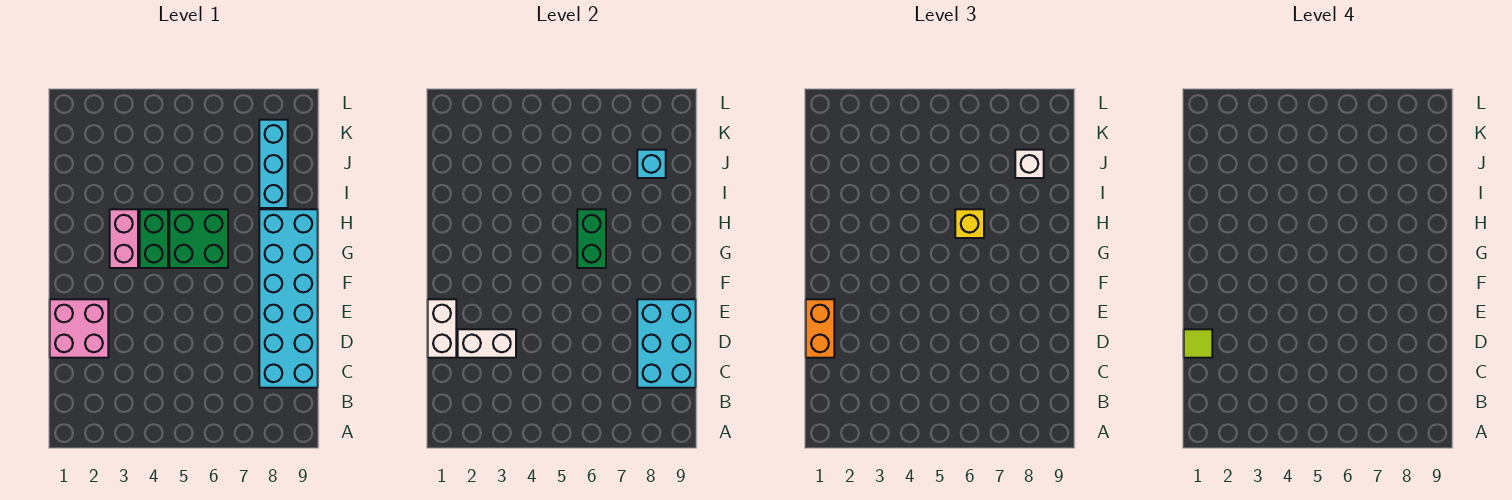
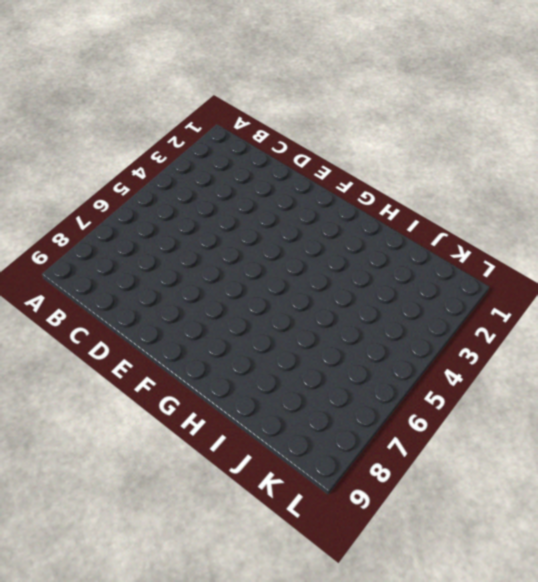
none -> cyan brick C8:H9 level 1
none -> pink brick D1:E2 level 1
none -> pink brick G3:H3 level 1

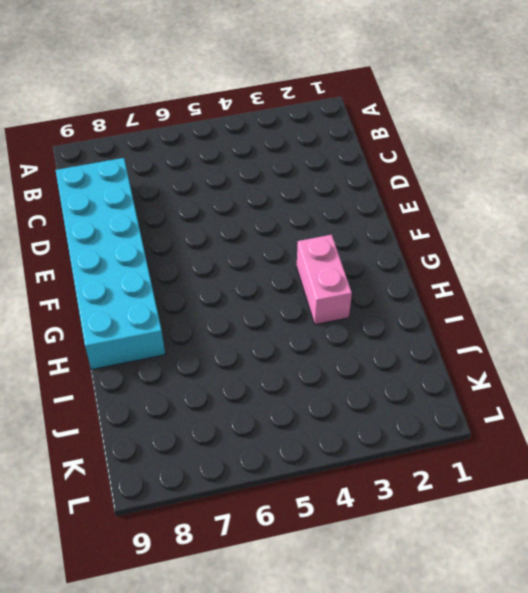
none -> pink brick D1:E2 level 1
none -> green brick G4:H4 level 1
none -> green brick G5:H6 level 1

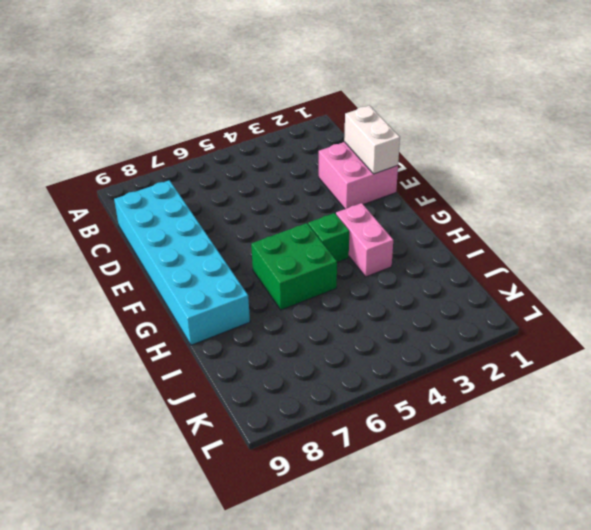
green brick G4 level 1 -> green brick G4:H4 level 1
none -> cyan brick I8:K8 level 1
none -> cyan brick C8:E9 level 2
none -> white brick D2:D3 level 2

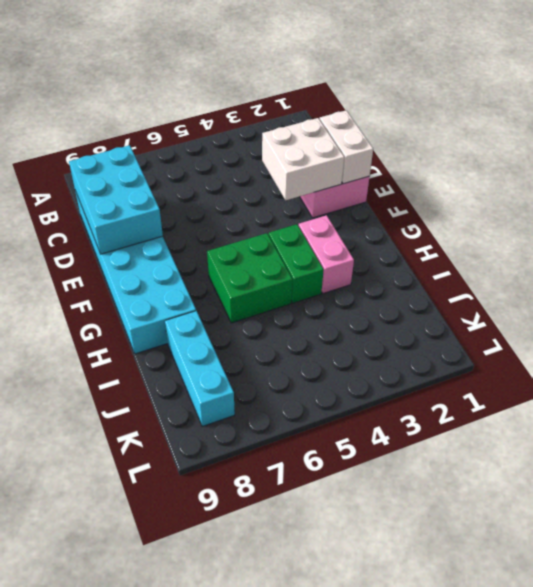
white brick D2:E3 level 2 -> white brick D2:D3 level 2
none -> green brick G6:H6 level 2
none -> cyan brick J8 level 2
none -> orange brick D1:E1 level 3

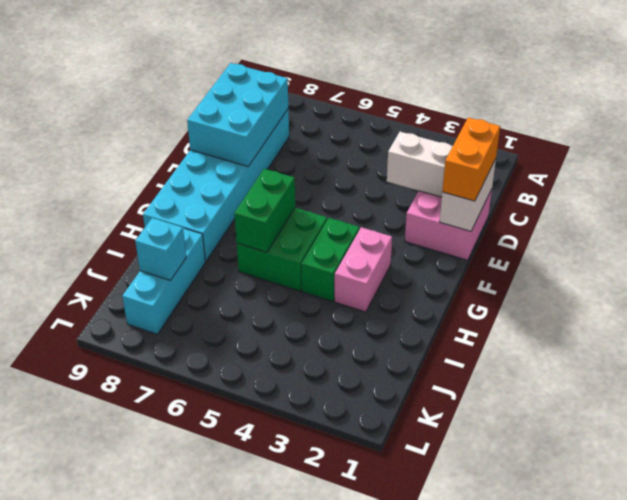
none -> yellow brick H6 level 3
none -> white brick J8 level 3
none -> lime tile D1 level 4

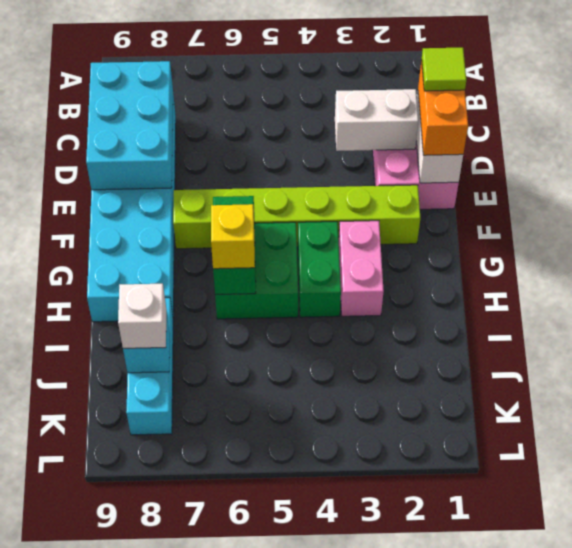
lime brick F2:F7 level 1 -> none

